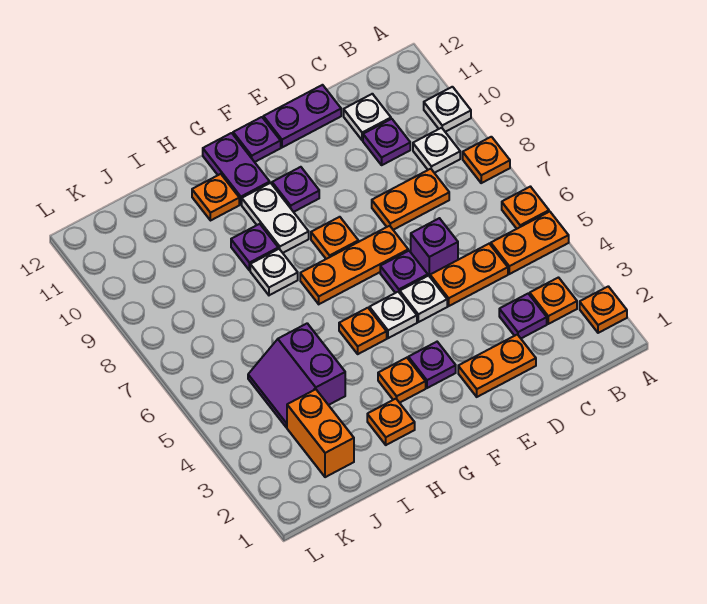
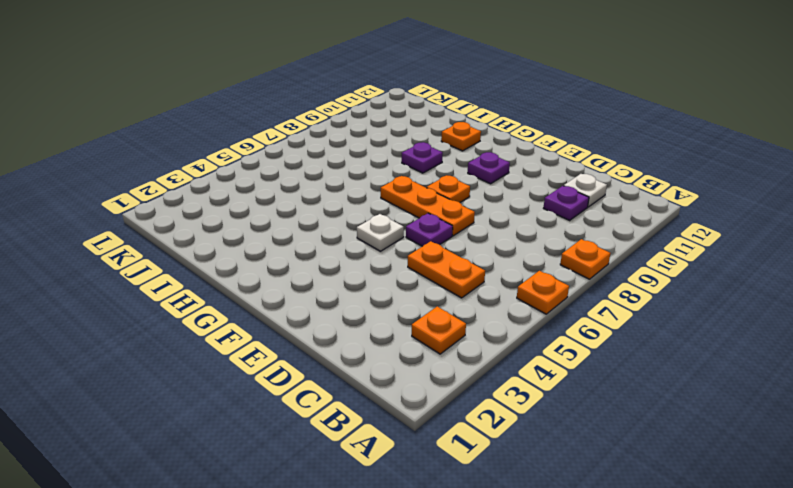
none -> orange plate A2 level 1
none -> orange plate A5:B5 level 1
none -> white plate A10 level 1
none -> white plate B9 level 1

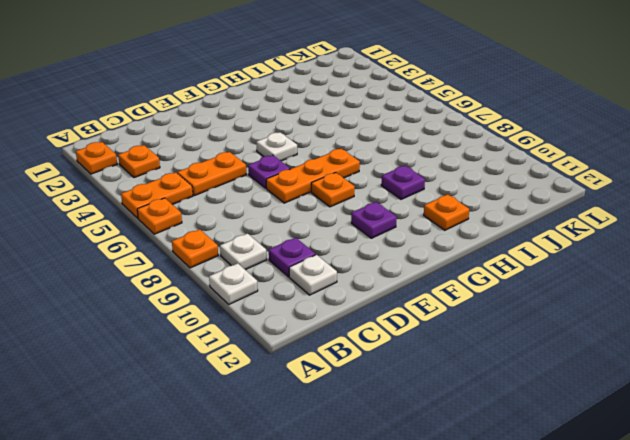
none -> purple plate C3 level 1
none -> orange plate C8:D8 level 1
none -> orange plate D2:E2 level 1
none -> purple brick D6 level 1

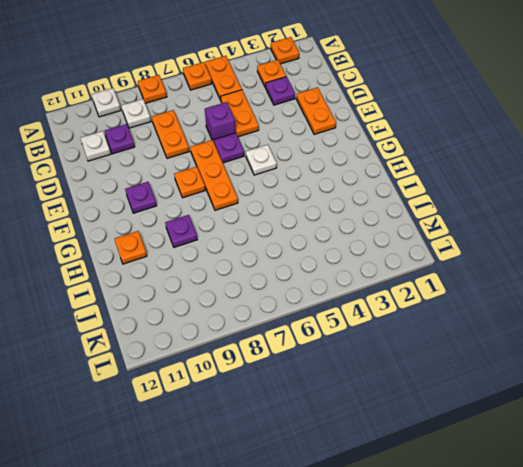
none -> purple plate D12:E12 level 1
none -> white plate E5 level 1
none -> purple plate F3 level 1
none -> purple plate F12 level 1

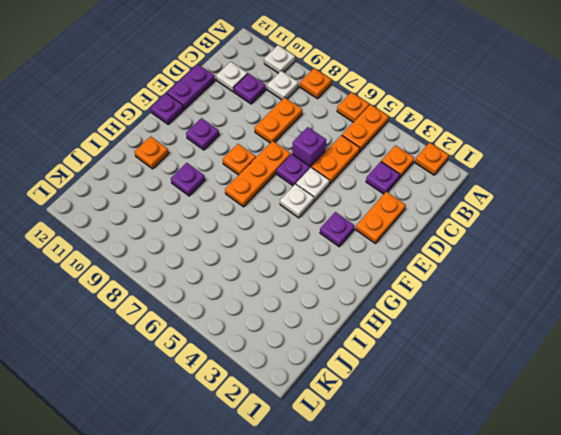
none -> orange plate G3 level 1
none -> orange plate G5 level 1
none -> white plate G9:G10 level 1
none -> purple plate G11:G12 level 1

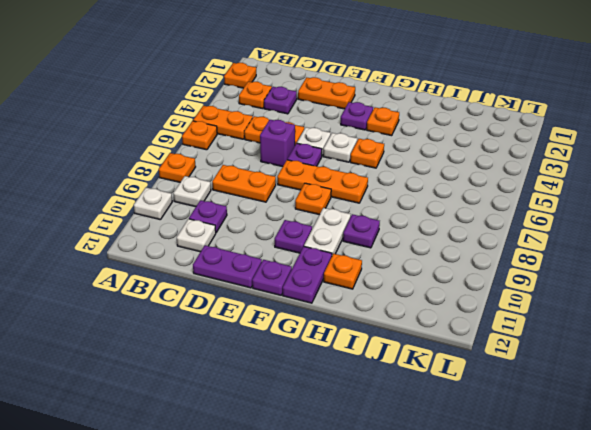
none -> orange plate H2 level 1
none -> white plate H8 level 1
none -> purple slope I4:J5 level 1 top I
none -> orange brick J2:J3 level 1

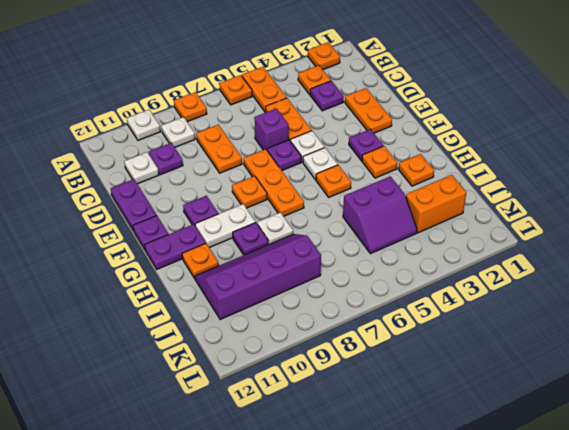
purple slope I8:J11 level 1 top J -> none

